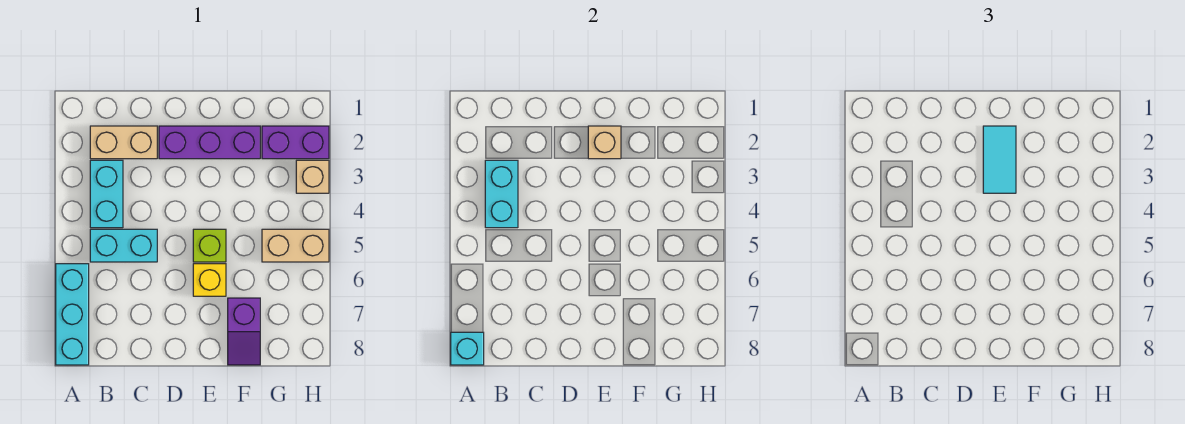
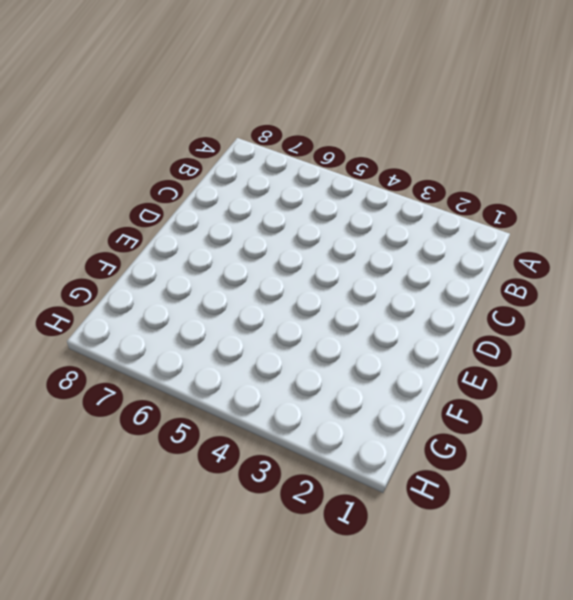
none -> cyan brick A6:A8 level 1
none -> tan brick B2:C2 level 1
none -> cyan brick B3:B4 level 1

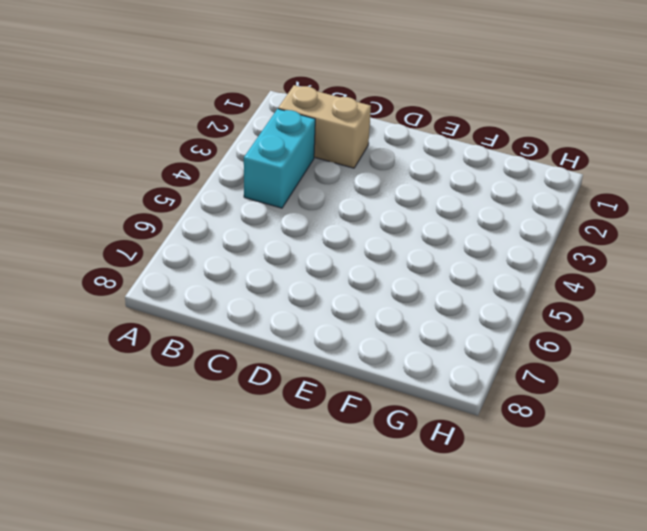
none -> cyan brick A6:A8 level 1
none -> cyan brick B5:C5 level 1
none -> purple brick D2:F2 level 1

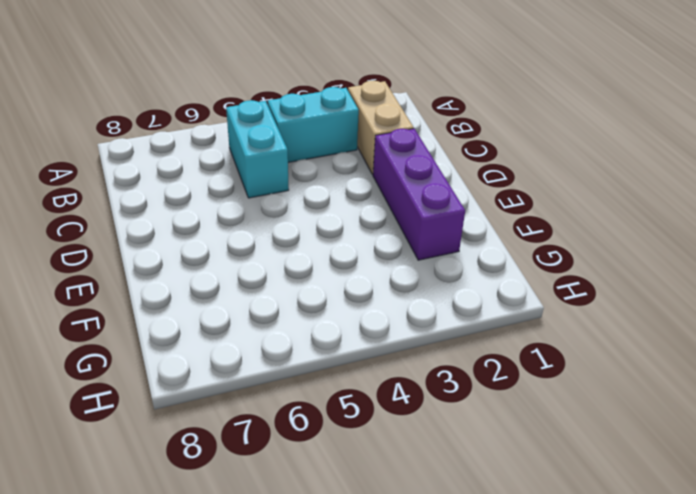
none -> cyan brick A6:A8 level 1
none -> lime brick E5 level 1
none -> yellow brick E6 level 1

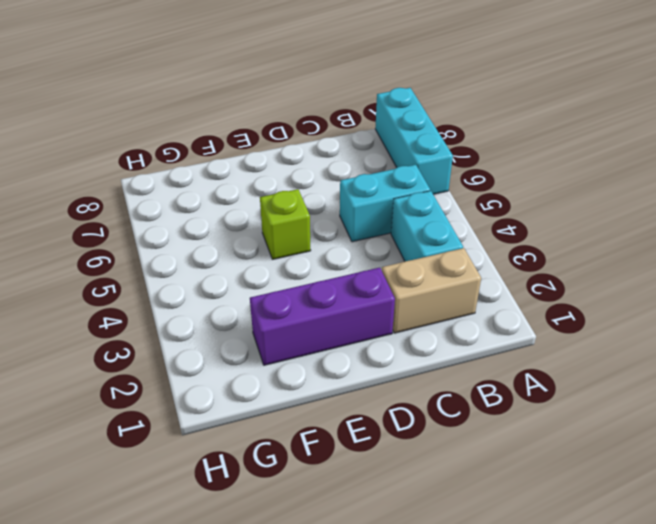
none -> yellow brick E6 level 1
none -> purple slope F7:F8 level 1 top 7
none -> purple brick G2:H2 level 1

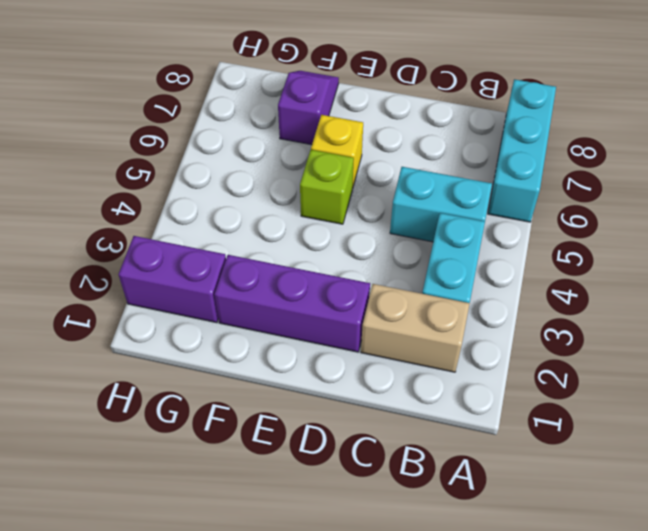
none -> tan brick G5:H5 level 1
none -> tan brick H3 level 1
none -> cyan brick A8 level 2

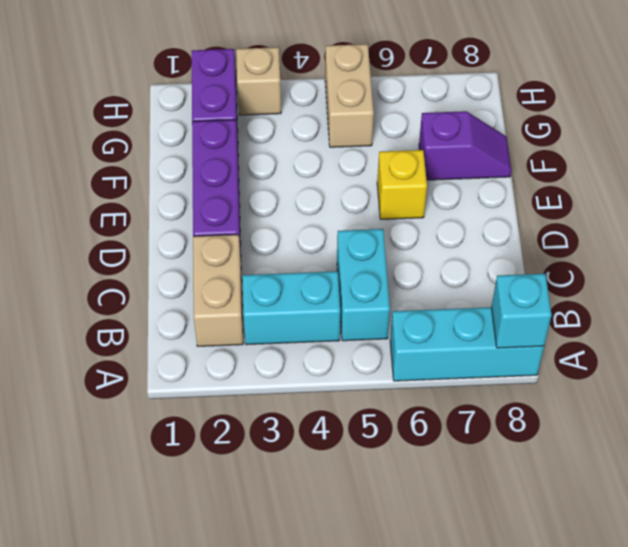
none -> lime brick E5 level 1
none -> cyan brick B3:B4 level 2
none -> tan brick E2 level 2

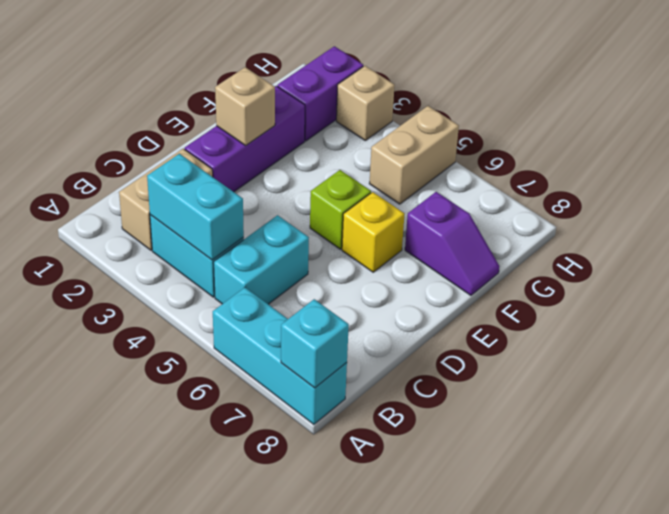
none -> cyan tile E2:E3 level 3

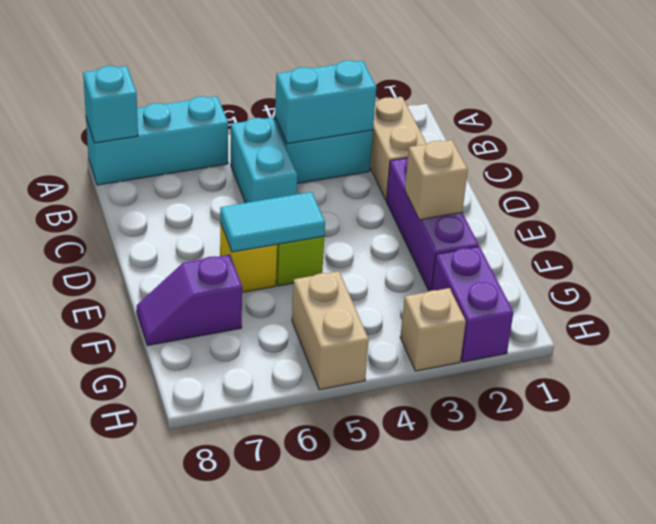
cyan tile E5:E6 level 2 -> cyan tile E2:E3 level 3

